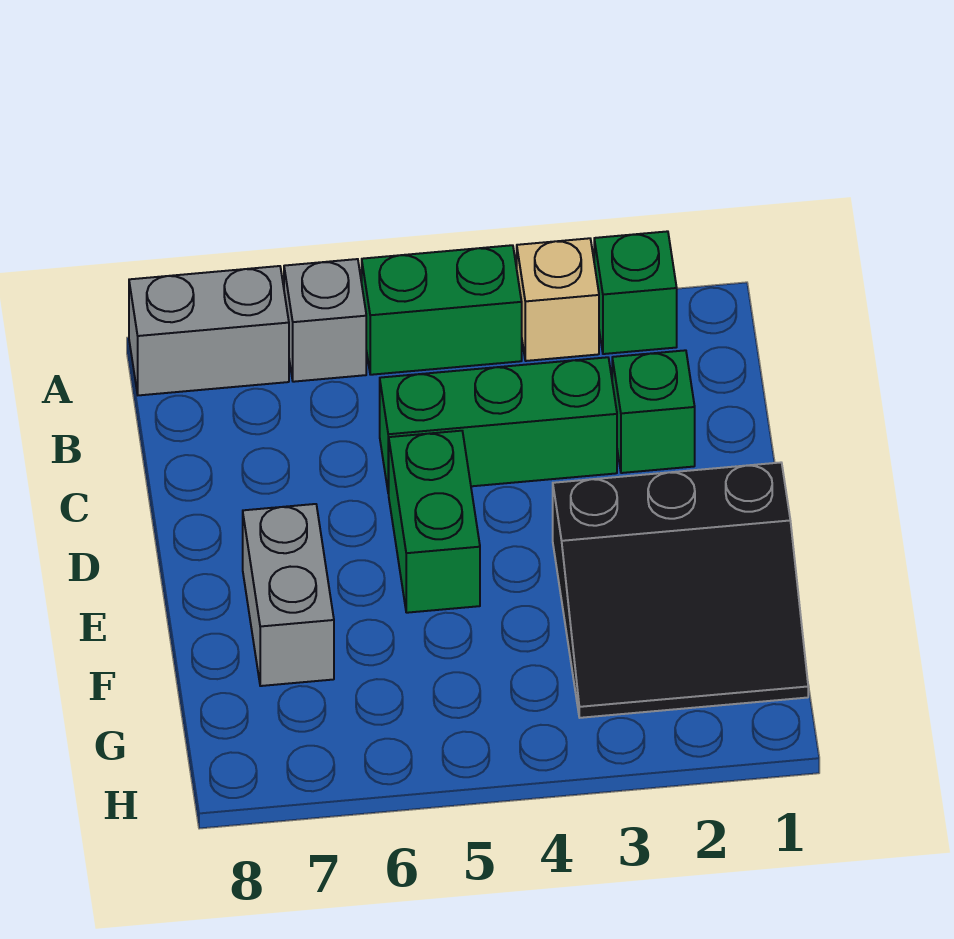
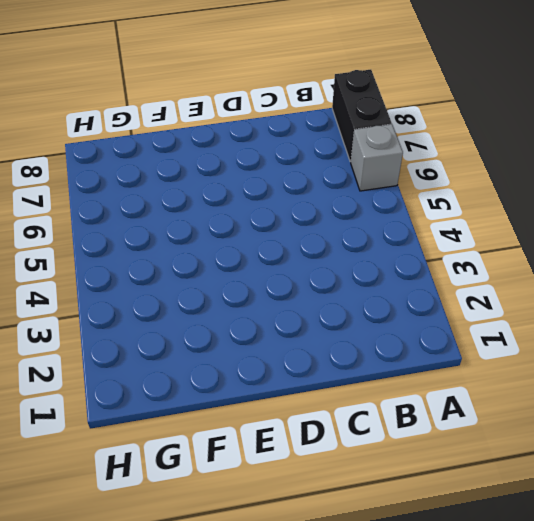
black brick A7:A8 level 1 -> grey brick A7:A8 level 1
none -> green brick A2 level 1
none -> tan brick A3 level 1

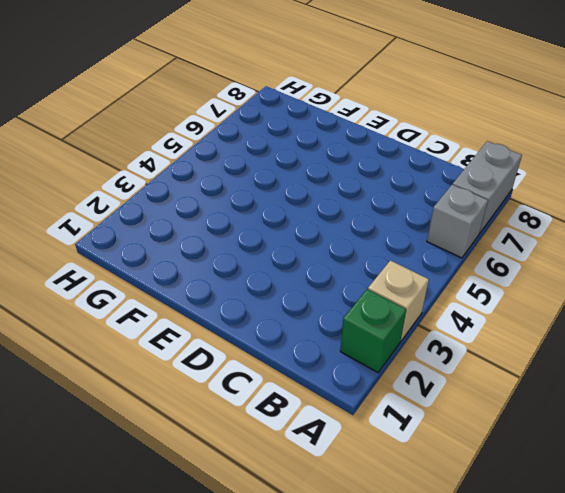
none -> green brick A4:A5 level 1
none -> green brick C2 level 1

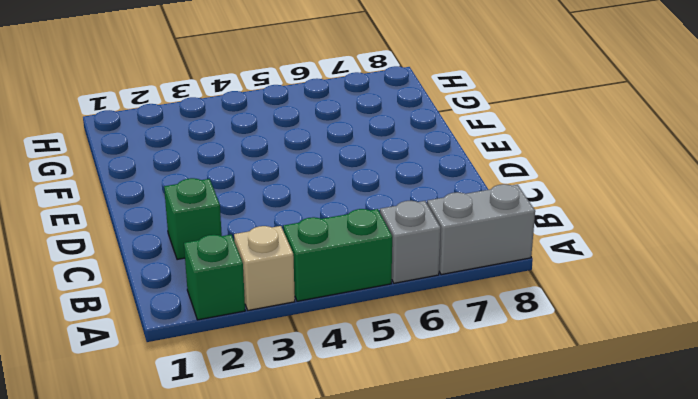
none -> green brick C3:C5 level 1
none -> green brick D5:E5 level 1

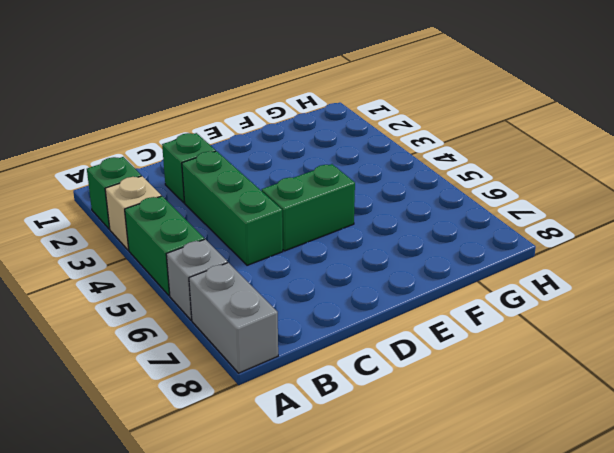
none -> black slope E1:G3 level 1 top E
none -> grey brick E7:F7 level 1

